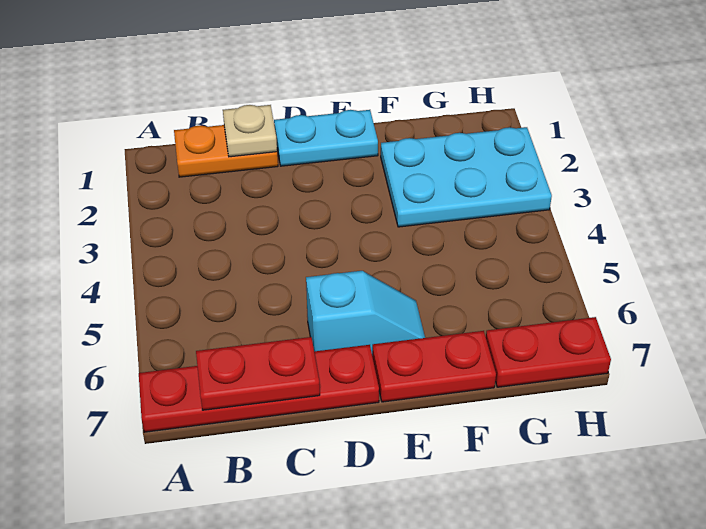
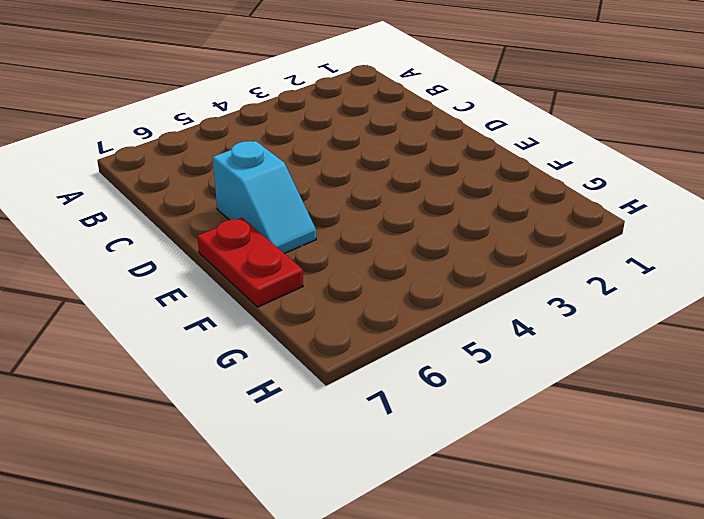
none -> red plate A7:D7 level 1
none -> orange plate B1:C1 level 1

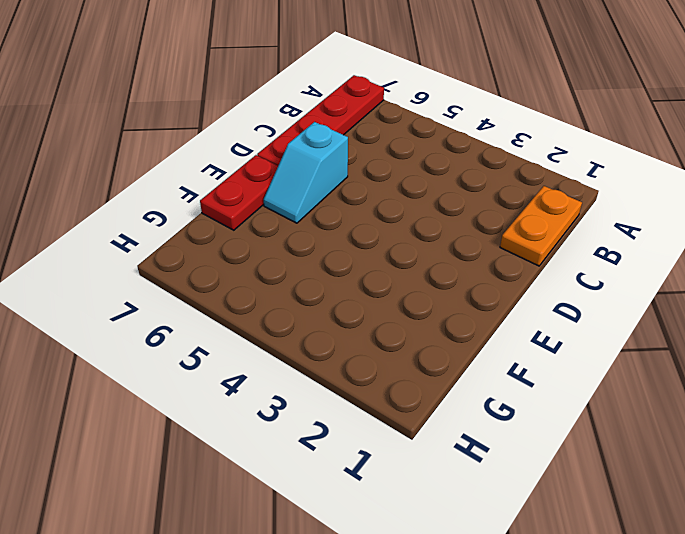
none -> cyan plate D1:E1 level 1
none -> cyan plate F2:H3 level 1

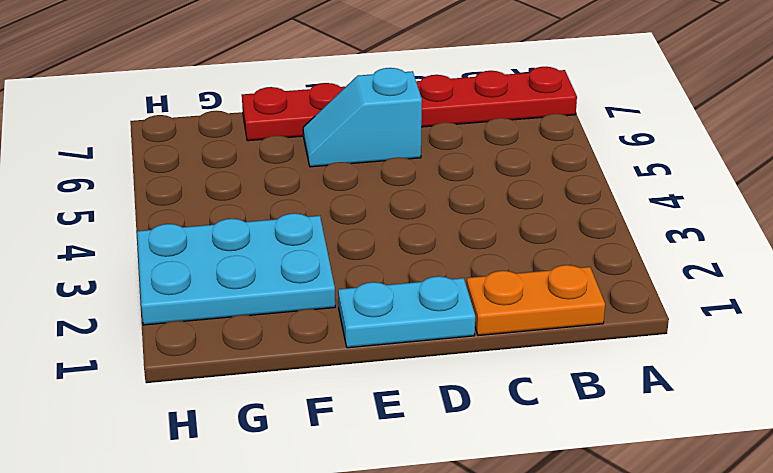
none -> red plate G7:H7 level 1
none -> red plate B7:C7 level 2

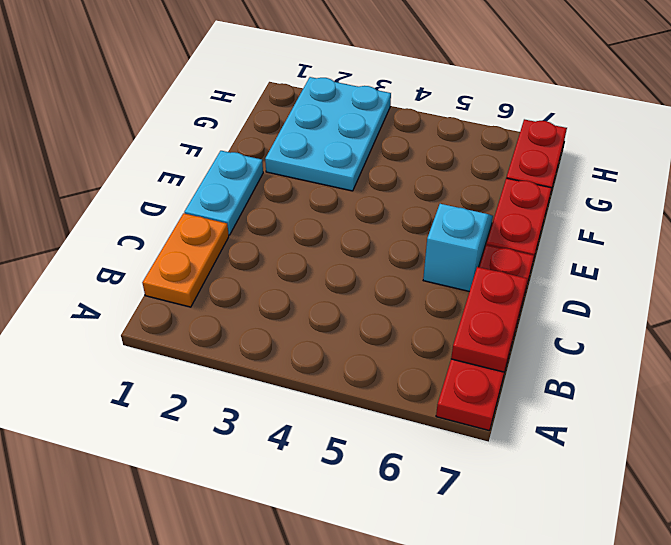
none -> tan plate C1 level 2

